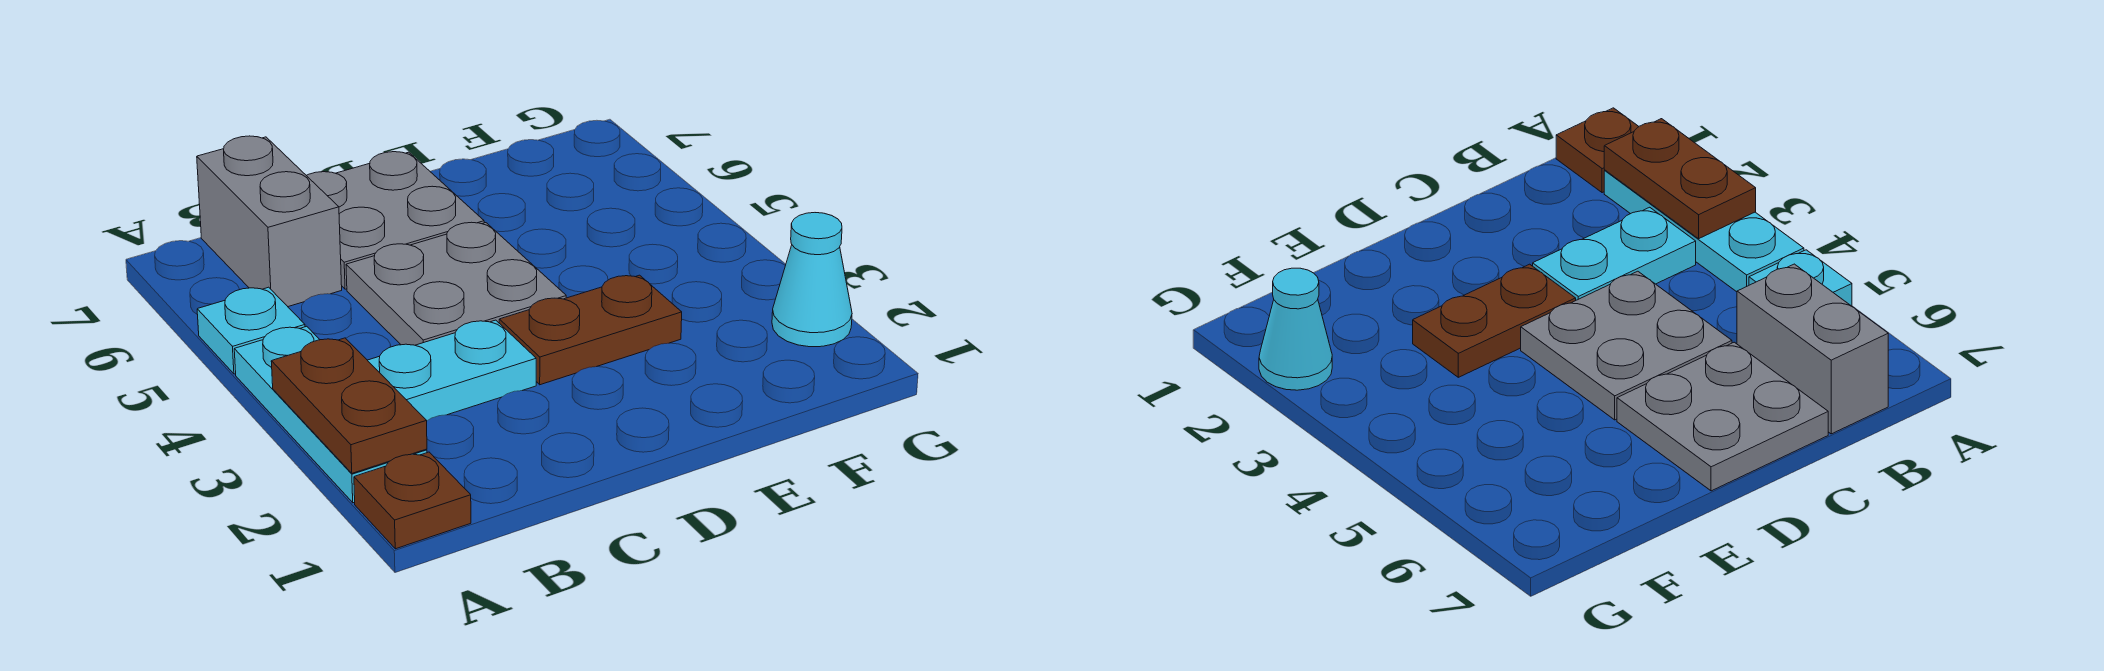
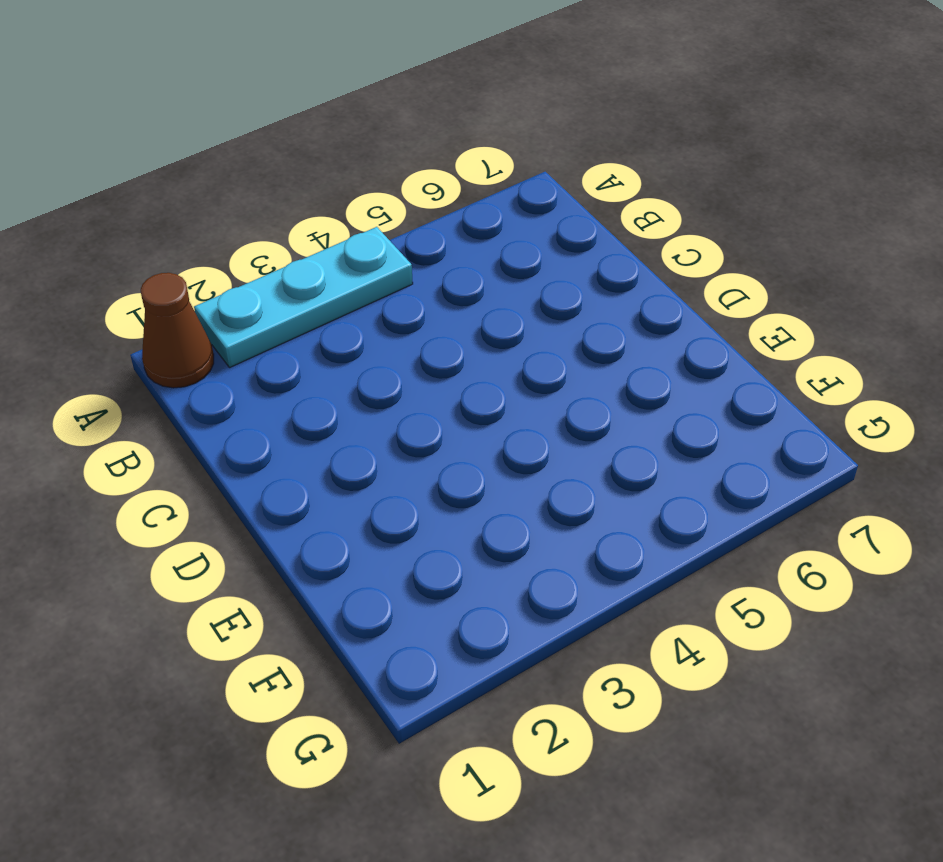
brown cone A1 level 1 -> brown plate A1 level 1
none -> cyan plate A5 level 1
none -> cyan plate B3:C3 level 1

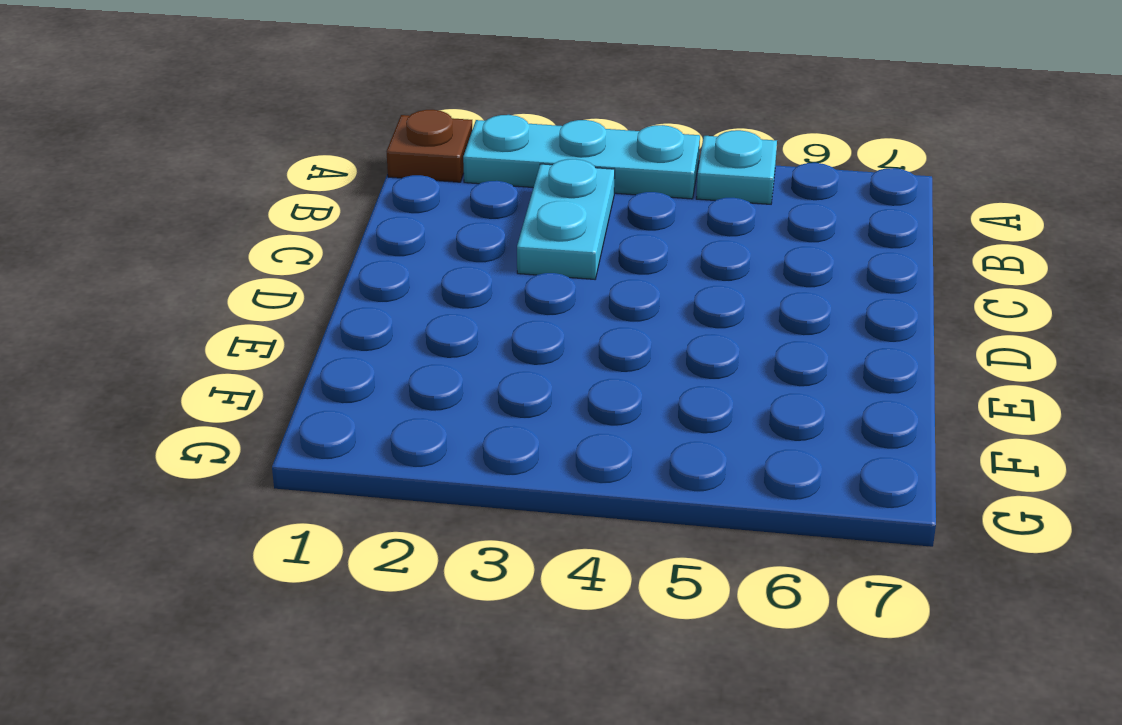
none -> grey brick B6:B7 level 1
none -> grey plate C4:D5 level 1

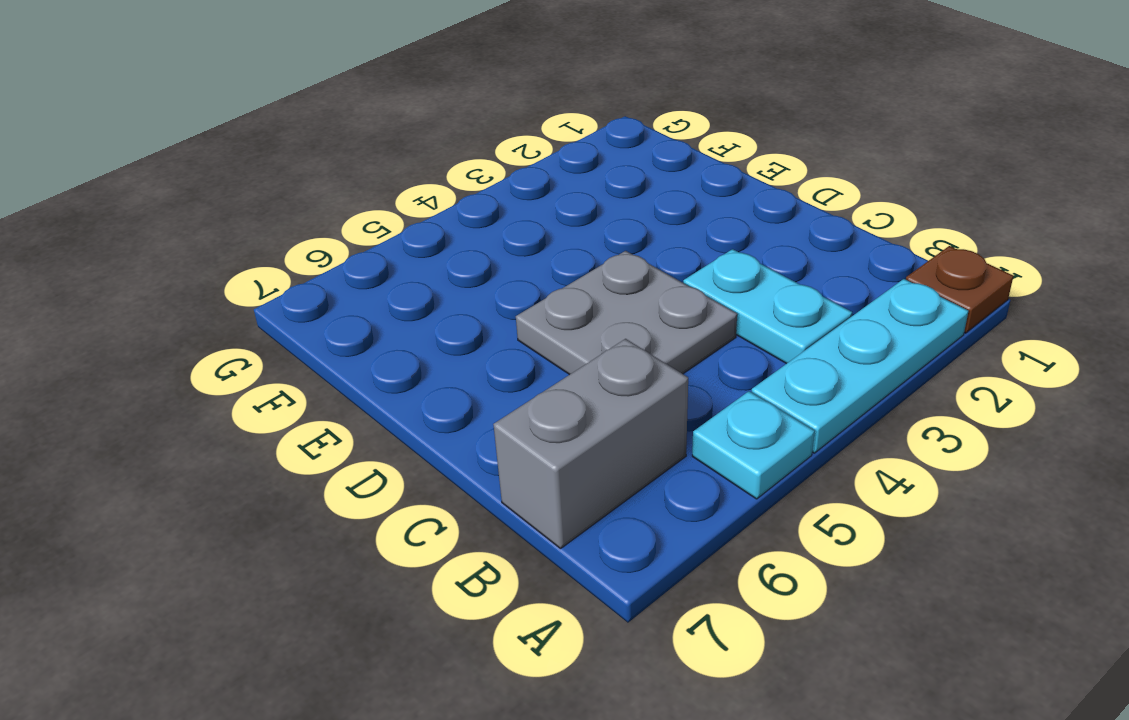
none -> grey plate C6:D7 level 1
none -> brown plate D3:E3 level 1

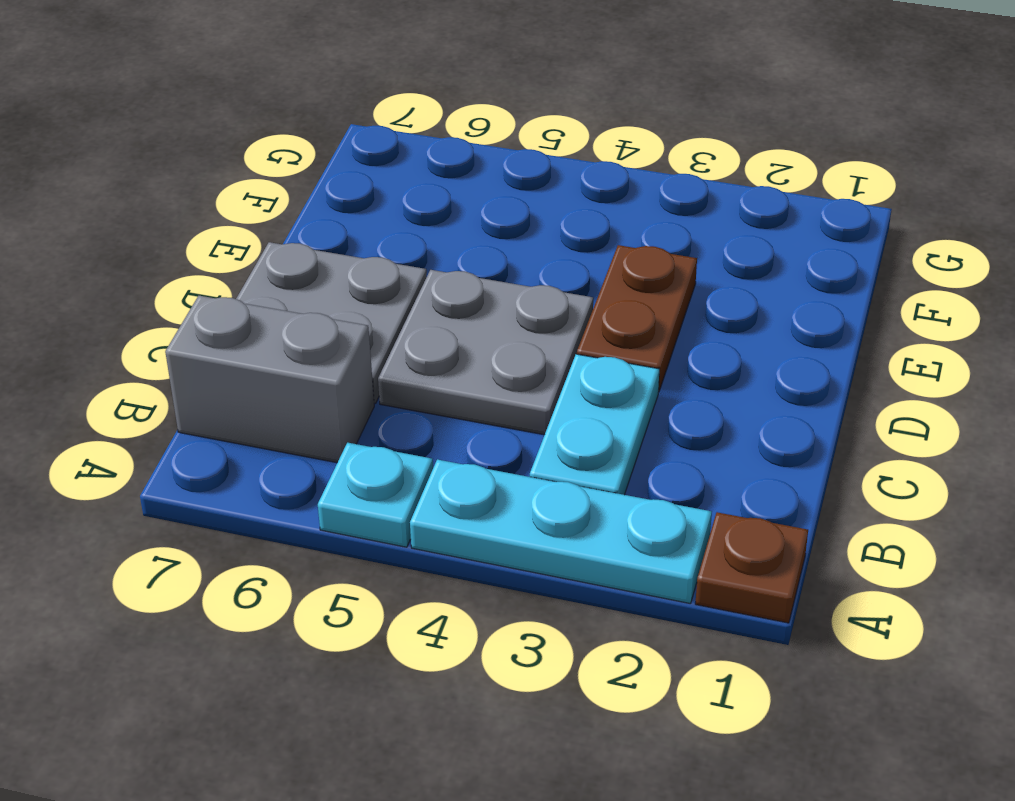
none -> cyan cone G2 level 1
none -> brown plate A2:A3 level 2

